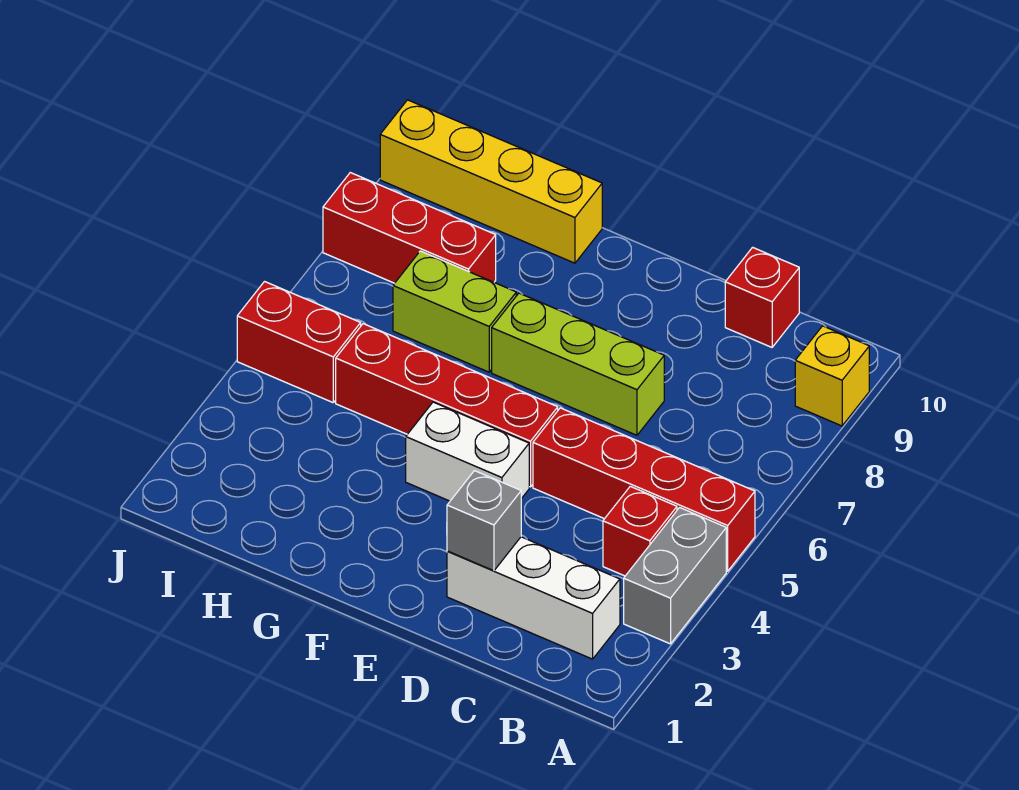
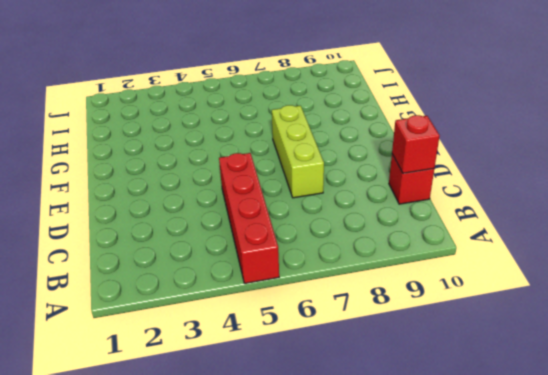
red brick C10 level 2 -> red brick B4 level 1
none -> grey brick A3:A4 level 1
none -> yellow brick A9 level 1
none -> white brick B2:D2 level 1

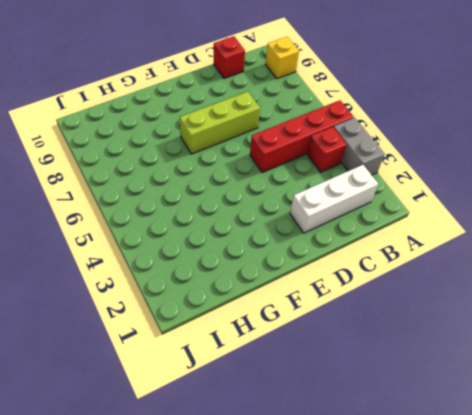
none -> white brick E4:F4 level 1
none -> red brick E5:H5 level 1
none -> lime brick G7:H7 level 1

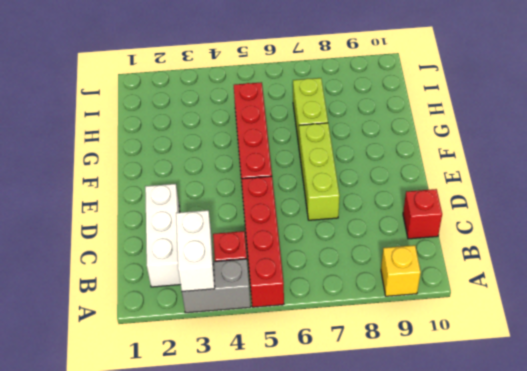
white brick A3:B3 level 2 -> white brick E4:F4 level 1
none -> yellow brick G10:J10 level 1
none -> red brick H8:J8 level 1
none -> red brick I5:J5 level 1

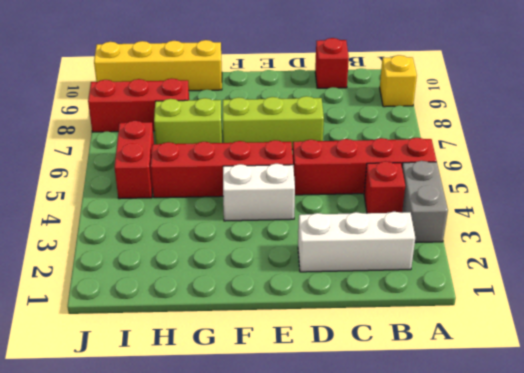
red brick I5:I6 level 1 -> red brick I5:J5 level 1
none -> grey brick D2 level 2

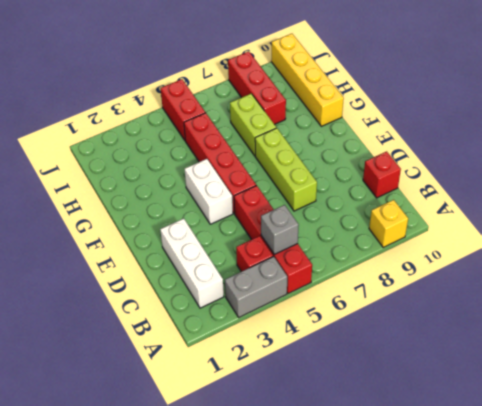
grey brick B5 level 2 -> grey brick D2 level 2

